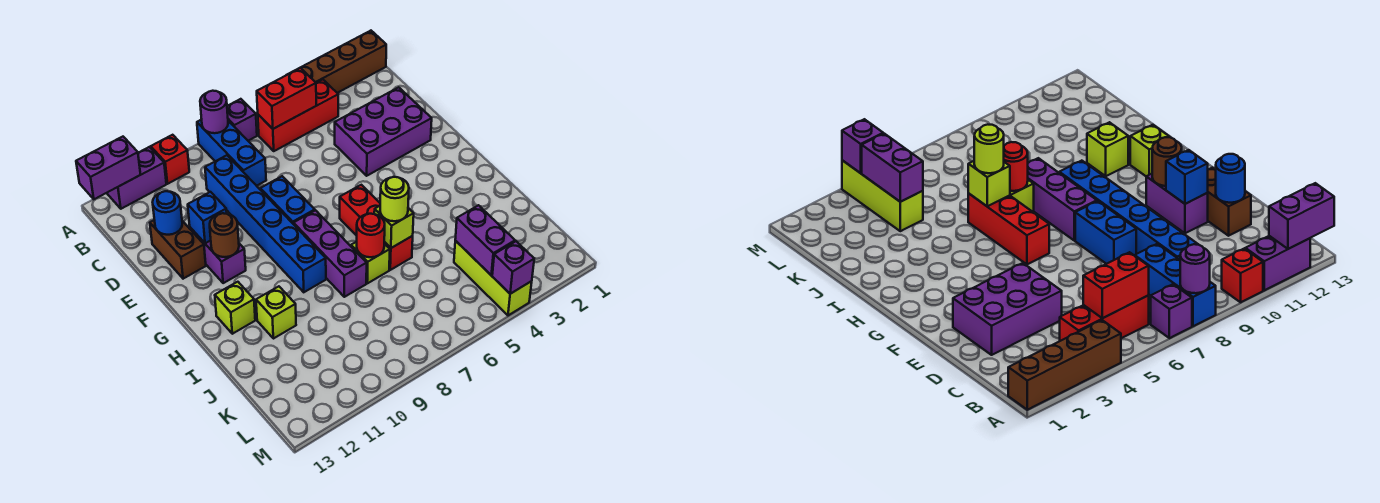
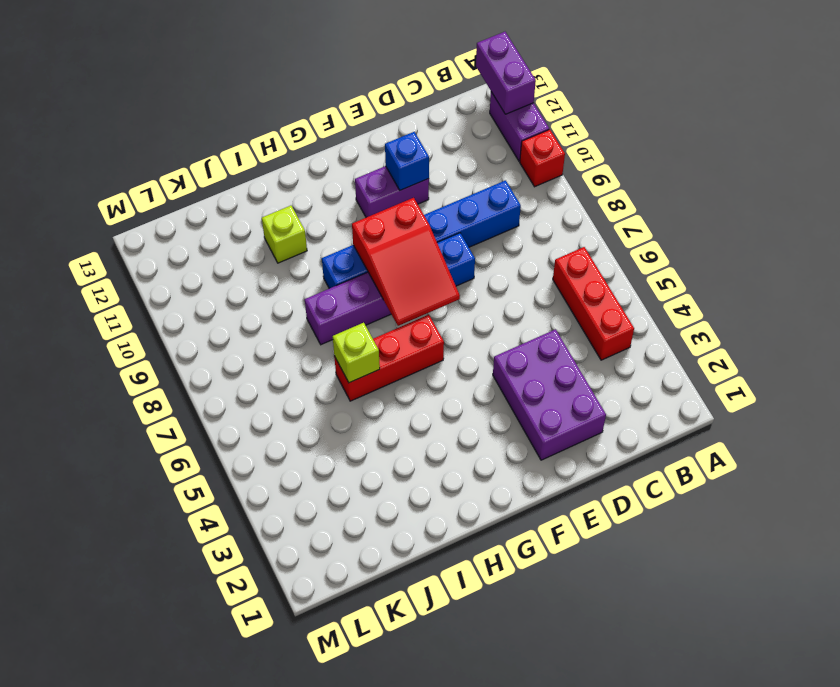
red slope F7:G9 level 2 top 9 -> none
none -> brown brick A1:A4 level 1
none -> purple brick A7 level 1
none -> blue brick A8:C8 level 1

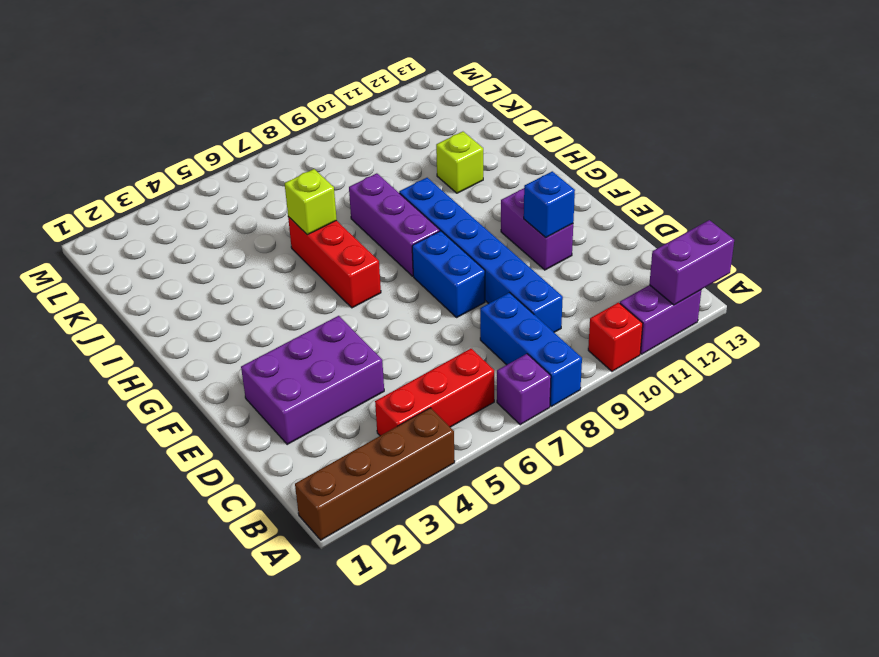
none -> brown brick D12:E12 level 1
none -> lime brick H12 level 1
none -> lime brick I7 level 1

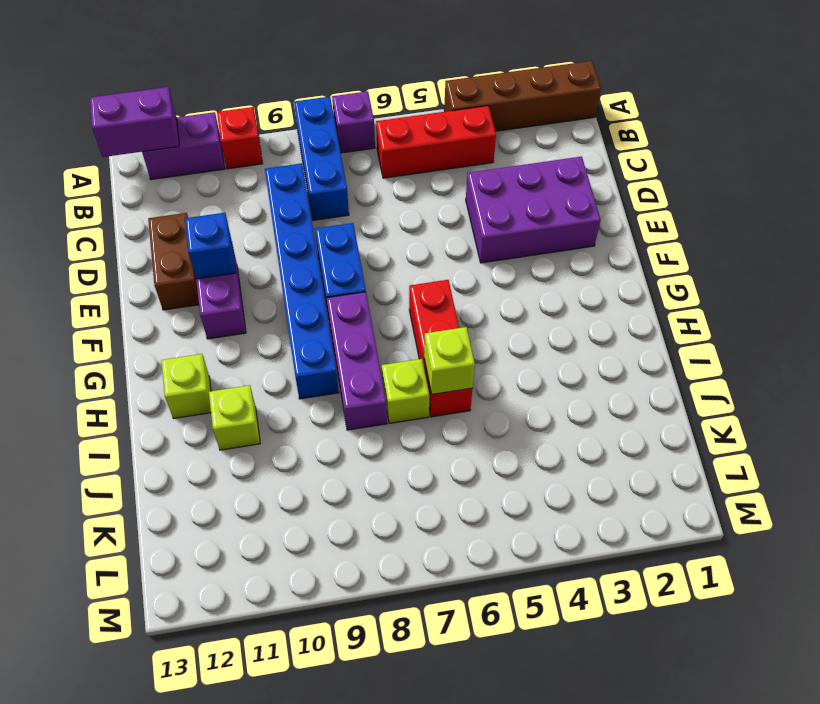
none -> lime brick K4:M4 level 1
none -> purple round brick A8 level 2
none -> red brick B5:B6 level 2

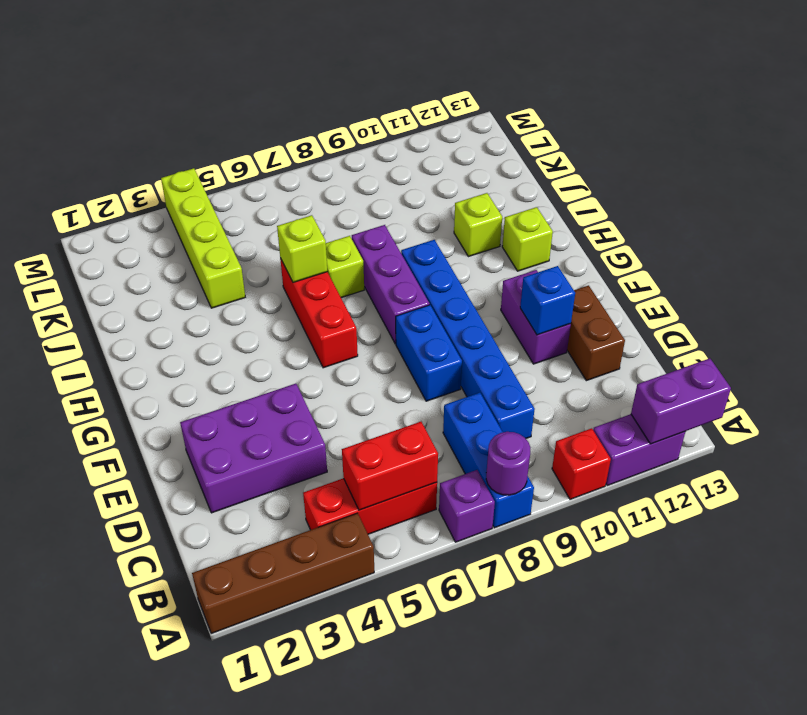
lime brick J4:M4 level 1 -> lime brick K4:M4 level 1
none -> blue round brick D12 level 2
none -> brown round brick F11 level 2
none -> red round brick I7 level 2

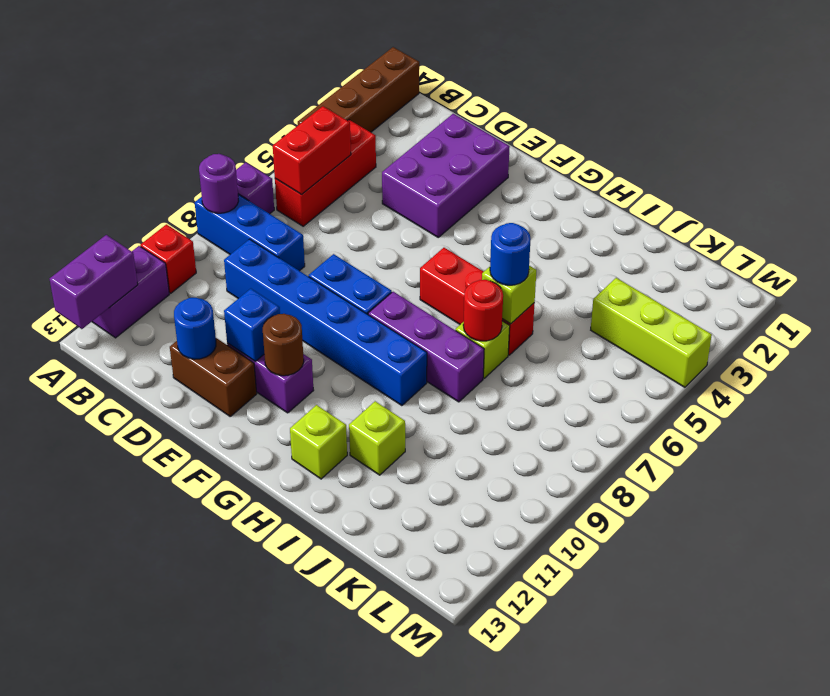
blue round brick I6 level 3 -> lime round brick I6 level 3
none -> purple brick K4:L4 level 2
none -> purple brick M4 level 2

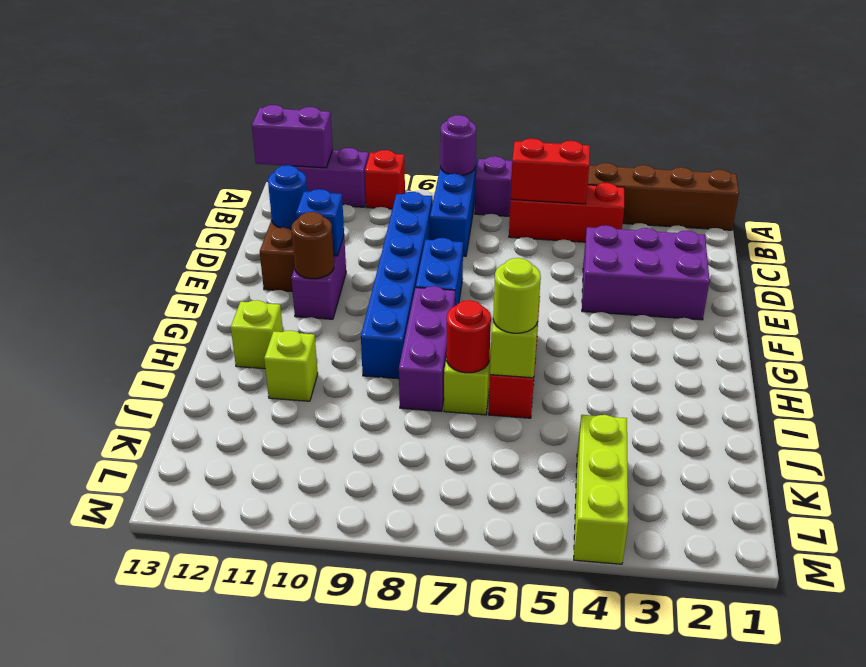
none -> purple brick K4:L4 level 2
none -> purple brick M4 level 2

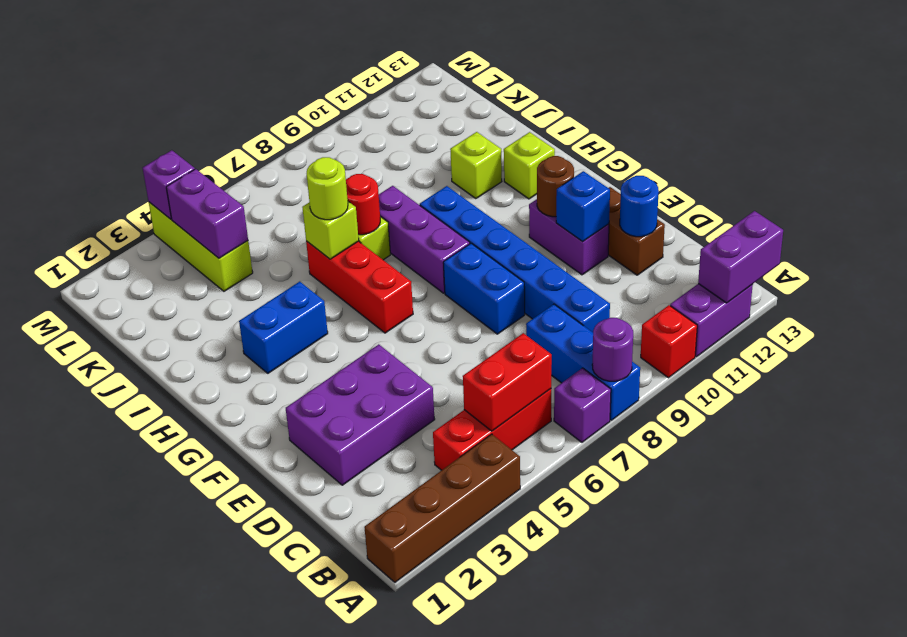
blue brick H3:H4 level 1 -> none

